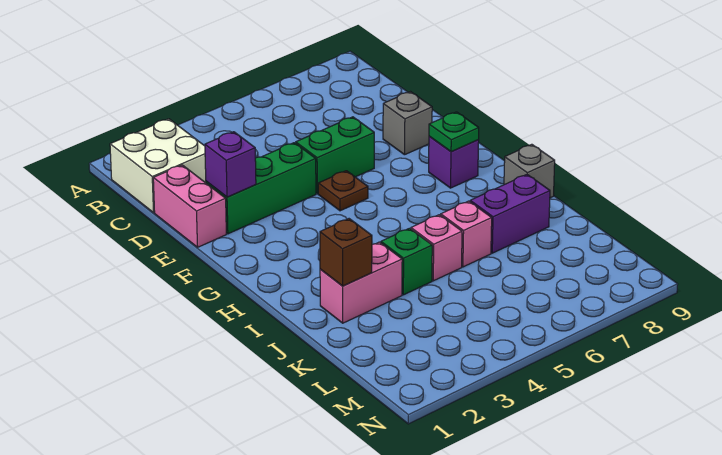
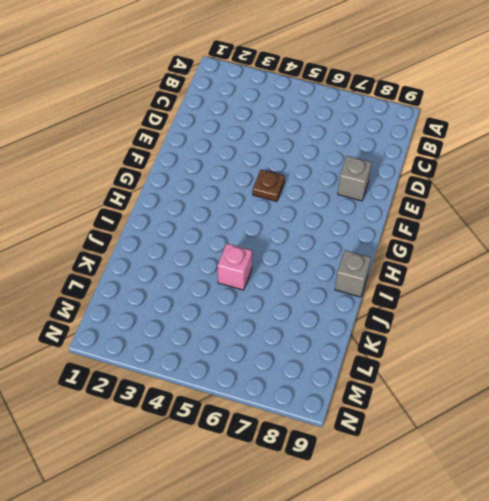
none -> white brick B1:C2 level 1
none -> pink brick D1:E1 level 1
none -> green brick E2:E4 level 1

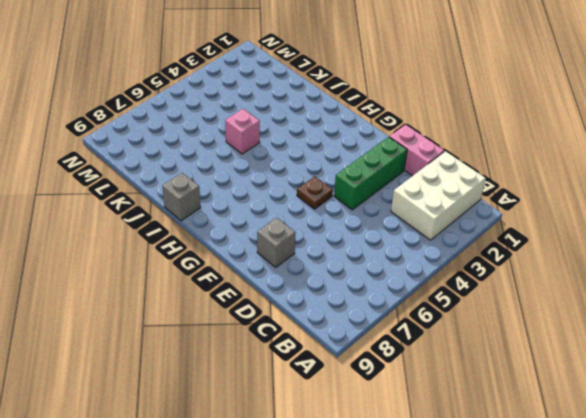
white brick B1:C3 level 1 -> white brick B1:C2 level 1
none -> green brick E5:E6 level 1
none -> purple brick G8 level 1
none -> pink brick J2:J3 level 1

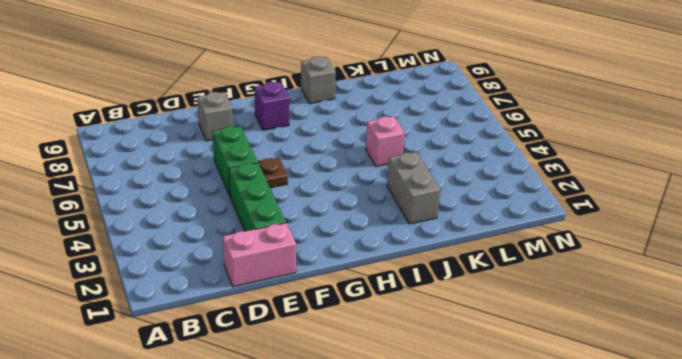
grey brick J2:J3 level 1 -> pink brick J2:J3 level 1
none -> white brick B1:C2 level 1
none -> green brick J4 level 1
none -> pink brick J6 level 1

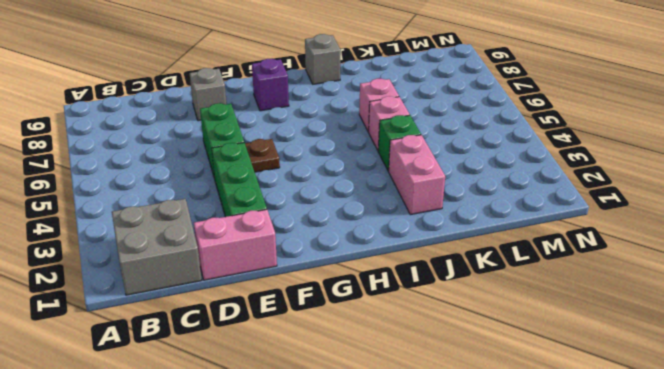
grey brick B1:C2 level 1 -> white brick B1:C2 level 1
none -> purple brick J7:J8 level 1
none -> purple brick E2 level 2
none -> green plate G8 level 2

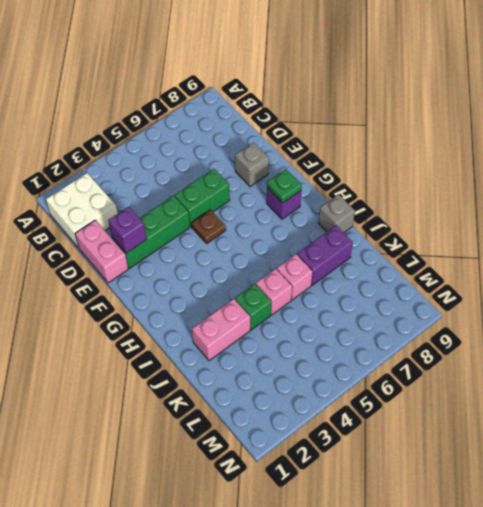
none -> brown brick J2 level 2

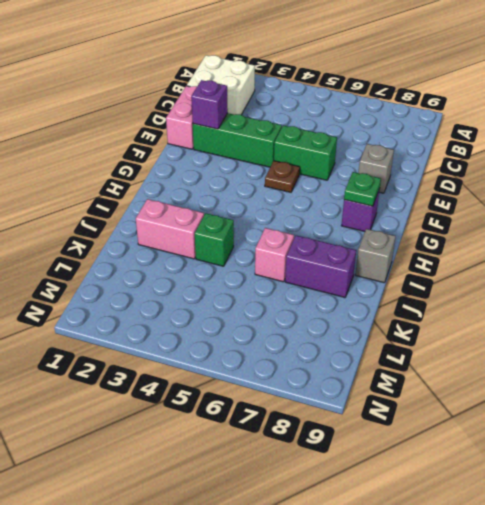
none -> pink brick J5 level 1
none -> brown brick J2 level 2

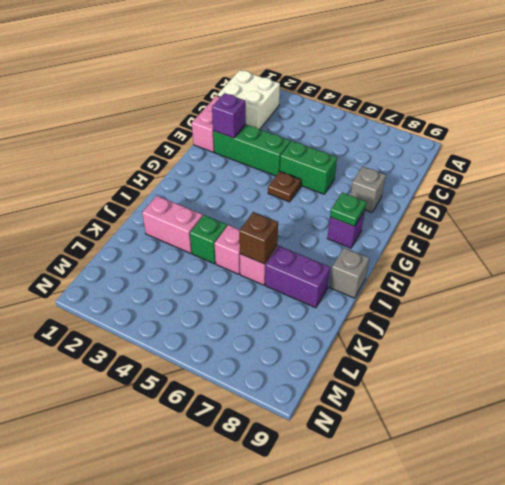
brown brick J6 level 2 -> brown brick J2 level 2

